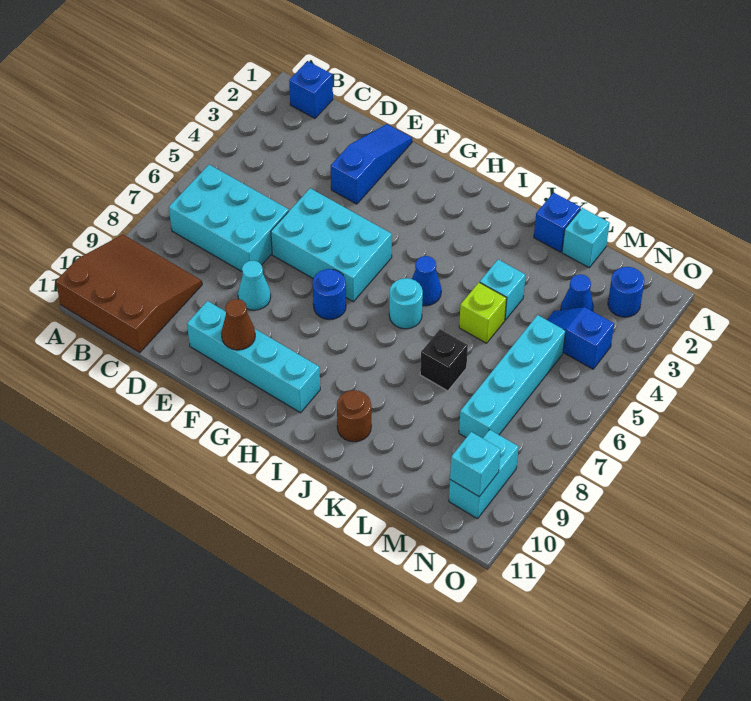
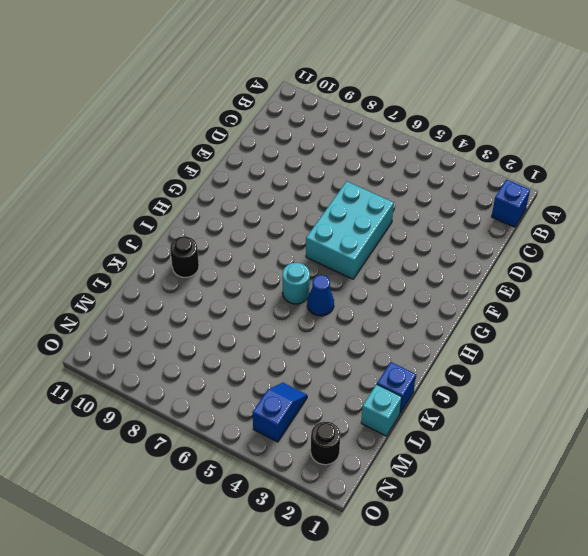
black round brick J10 level 1 -> brown round brick J10 level 1
black round brick N2 level 1 -> blue round brick N2 level 1
none -> brown slope A9:C11 level 1 top 11
none -> cyan brick B6:D7 level 1
none -> blue slope E1:E3 level 1 top 3

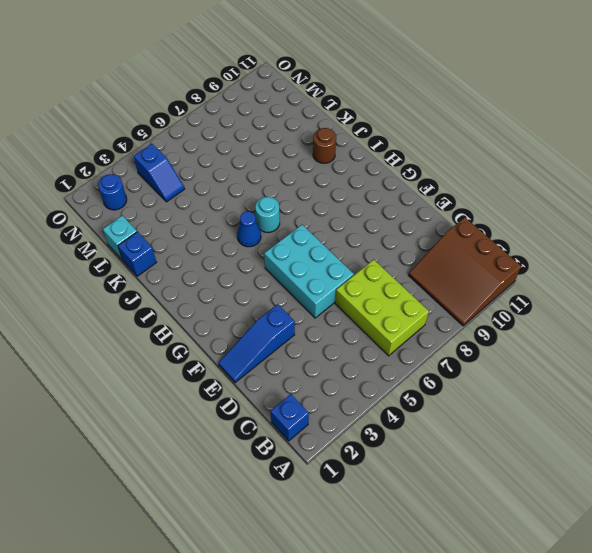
lime brick B6:D7 level 1 -> cyan brick B6:D7 level 1
none -> cyan cone E8 level 1
none -> cyan brick E10:H10 level 1
none -> blue round brick G7 level 1

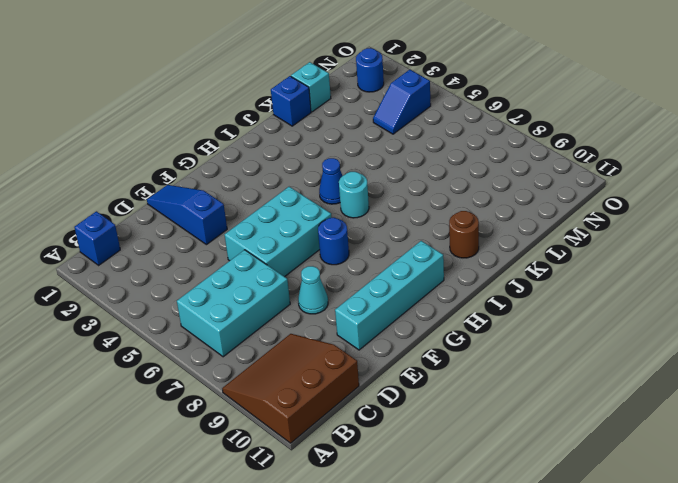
none -> cyan brick K4 level 1
none -> lime brick K5 level 1
none -> black brick K7 level 1

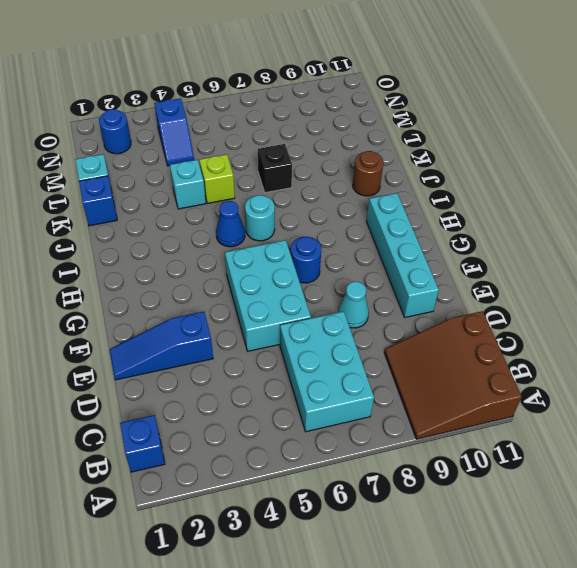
none -> blue cone M3 level 1
none -> cyan brick M5:M8 level 1
none -> cyan brick N9:N10 level 1

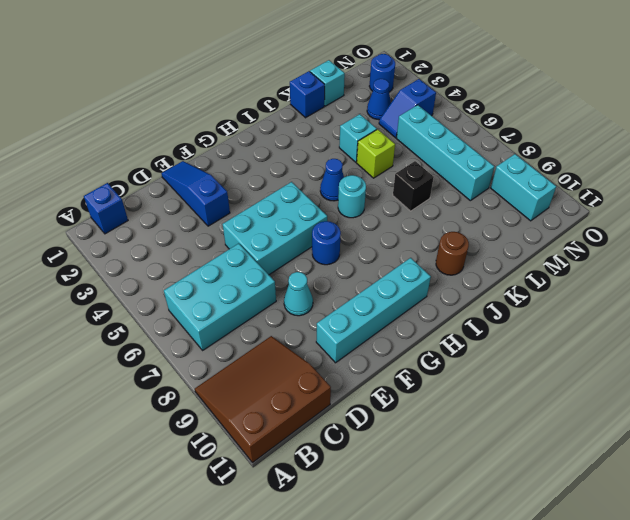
none -> brown cone F10 level 2
none -> cyan brick N10 level 2

